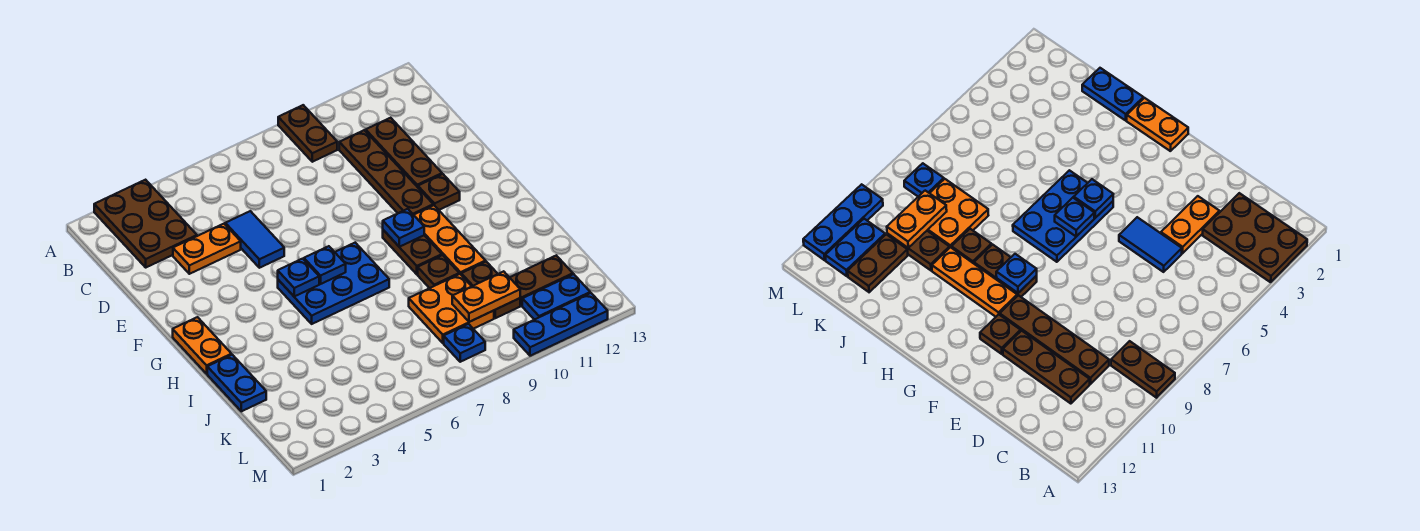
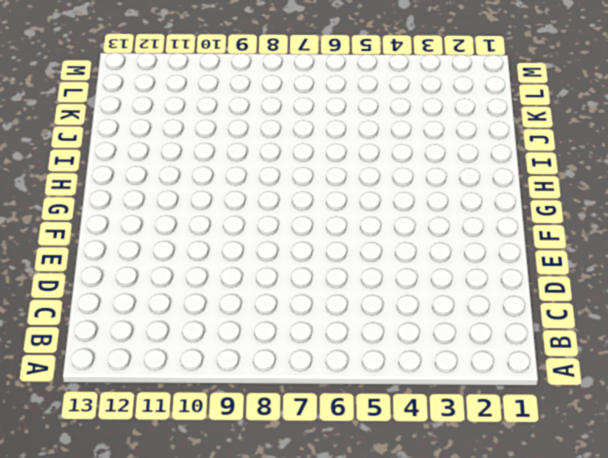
none -> brown plate A2:C3 level 1
none -> brown plate A9:B9 level 1
none -> brown plate C10:F10 level 1

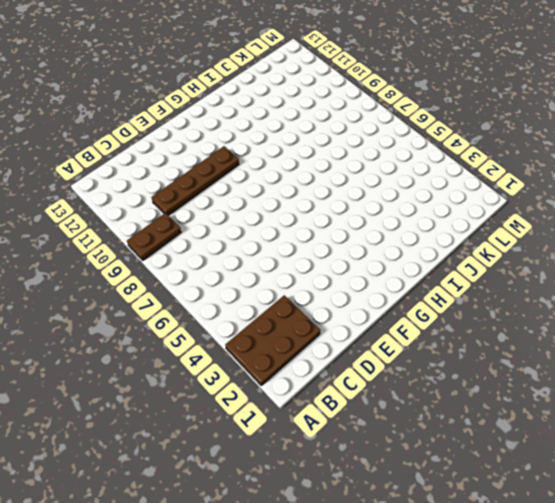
none -> brown plate C11:E11 level 1
none -> orange plate D3:D4 level 1
none -> blue tile D5:E5 level 1

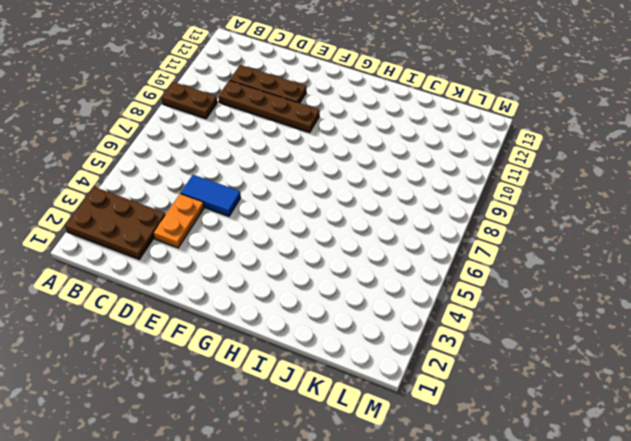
none -> brown plate F11 level 1
none -> orange plate G1:H1 level 1
none -> blue plate G5:H7 level 1

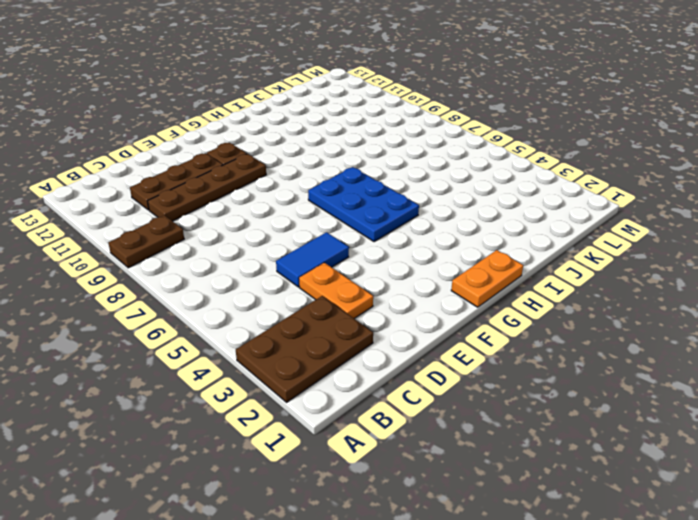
none -> brown plate G9:H9 level 1
none -> orange plate G10:I10 level 1
none -> blue plate I1:J1 level 1

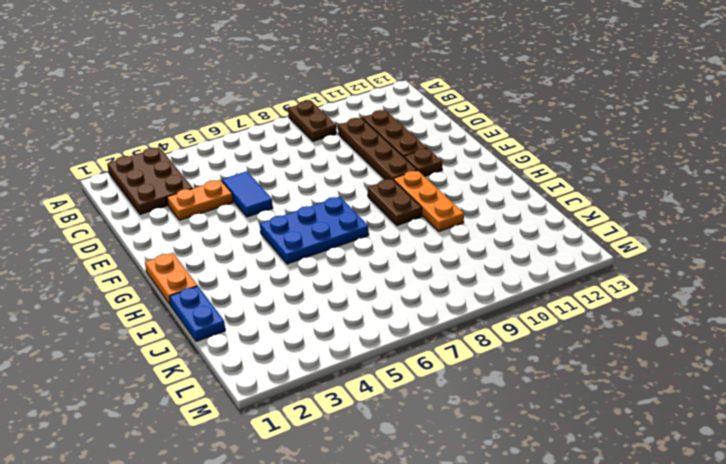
none -> brown plate I9 level 1
none -> orange plate J8:K9 level 1
none -> brown plate J10:K10 level 1

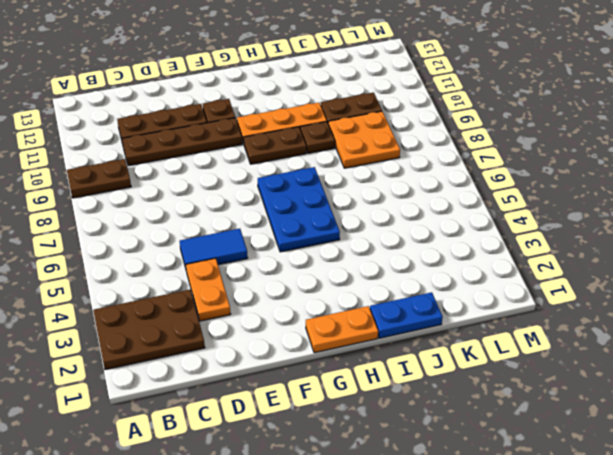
none -> brown plate K11:K12 level 1
none -> blue plate L8 level 1
none -> blue plate L11:L12 level 1

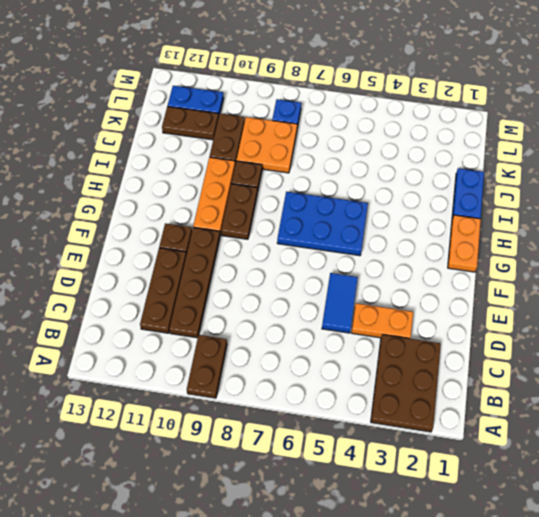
none -> blue plate M10:M12 level 1
none -> blue plate G5 level 2
none -> blue plate G6 level 2

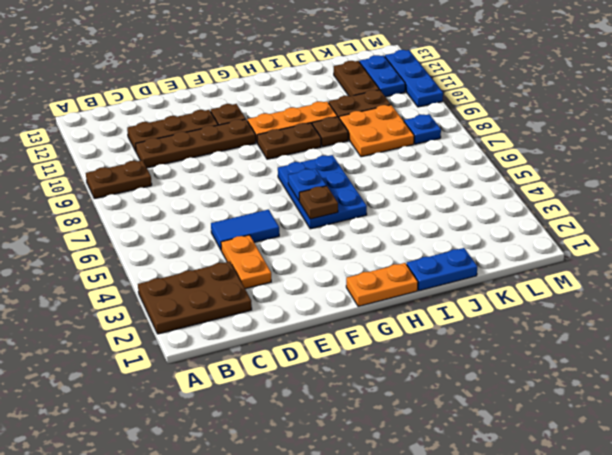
brown plate G5 level 2 -> blue plate G5 level 2
none -> blue plate G9 level 2
none -> orange plate K9:K10 level 2

